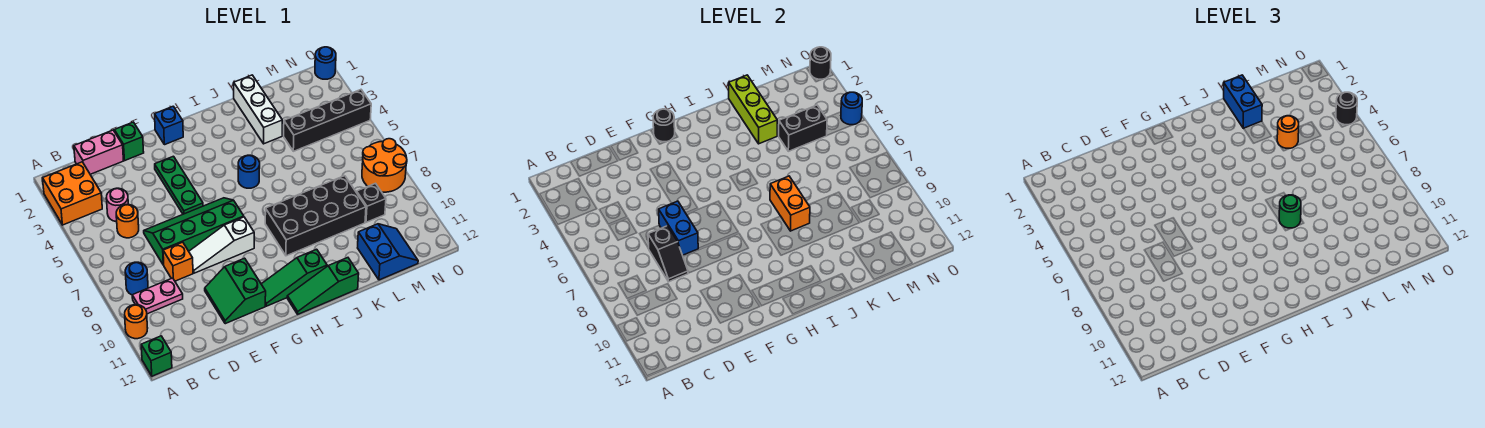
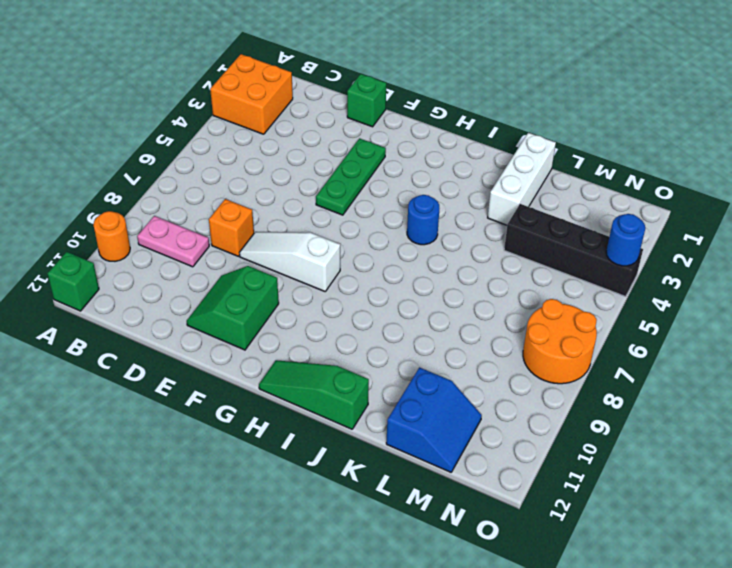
none -> blue round brick B8 level 1
none -> pink brick C1:D1 level 1
none -> pink round brick C4 level 1
none -> orange round brick C5 level 1

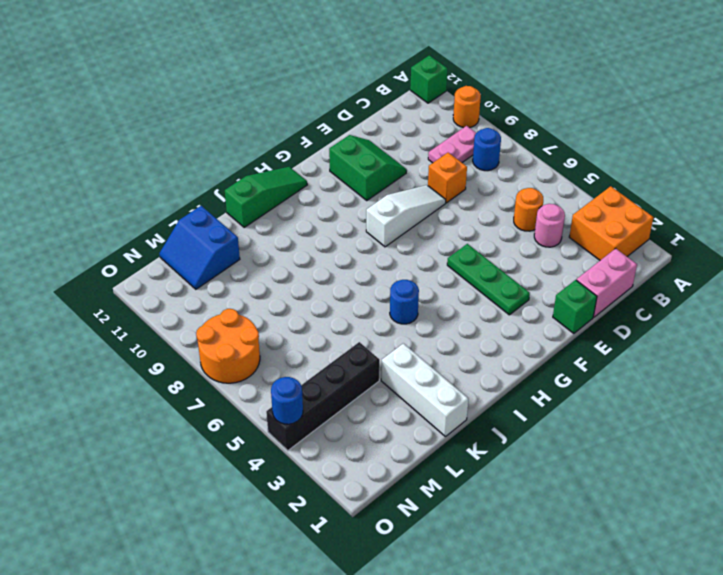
none -> green slope D6:G7 level 1 top 7
none -> blue brick G1 level 1
none -> green slope G11:I11 level 1 top I
none -> black brick I8:L9 level 1

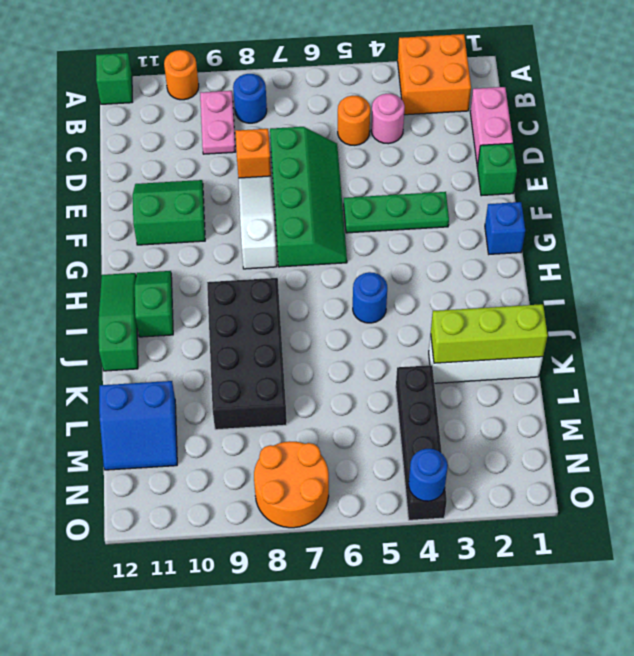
green slope H11:I11 level 1 top I -> green slope G11:I11 level 1 top I
none -> black brick M9 level 1
none -> blue round brick O1 level 1
none -> black slope D7:D8 level 2 top 7
none -> blue brick E6:E7 level 2

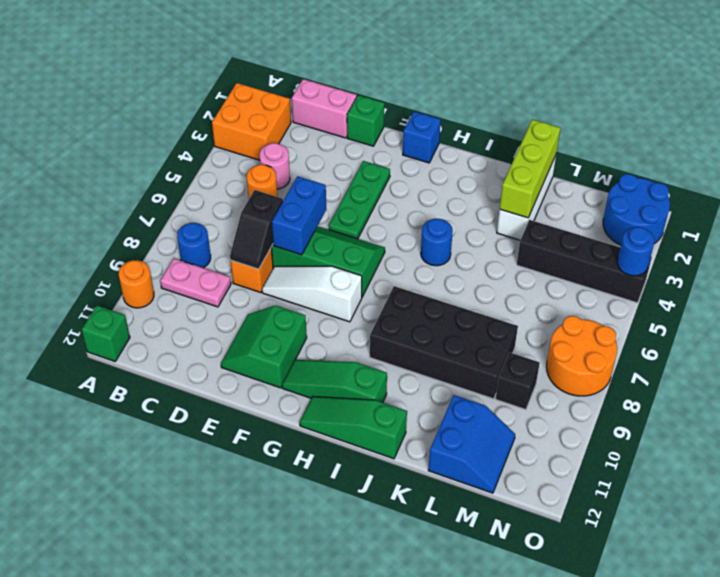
blue round brick N1:O2 level 1 -> blue round brick O1 level 1
none -> black round brick G1 level 2
none -> orange brick J7:J8 level 2
none -> black brick L4:M4 level 2
none -> black round brick O1 level 2

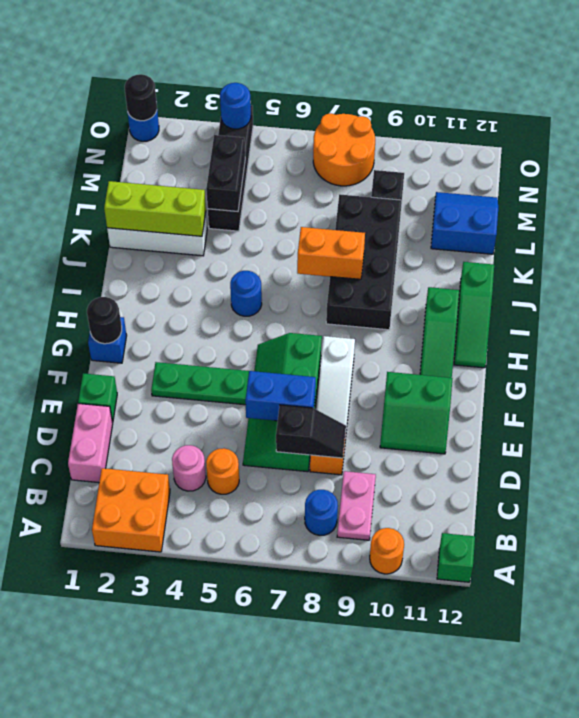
none -> green round brick J8 level 3
none -> blue brick K1:K2 level 3
none -> orange round brick L4 level 3
none -> black round brick O4 level 3

